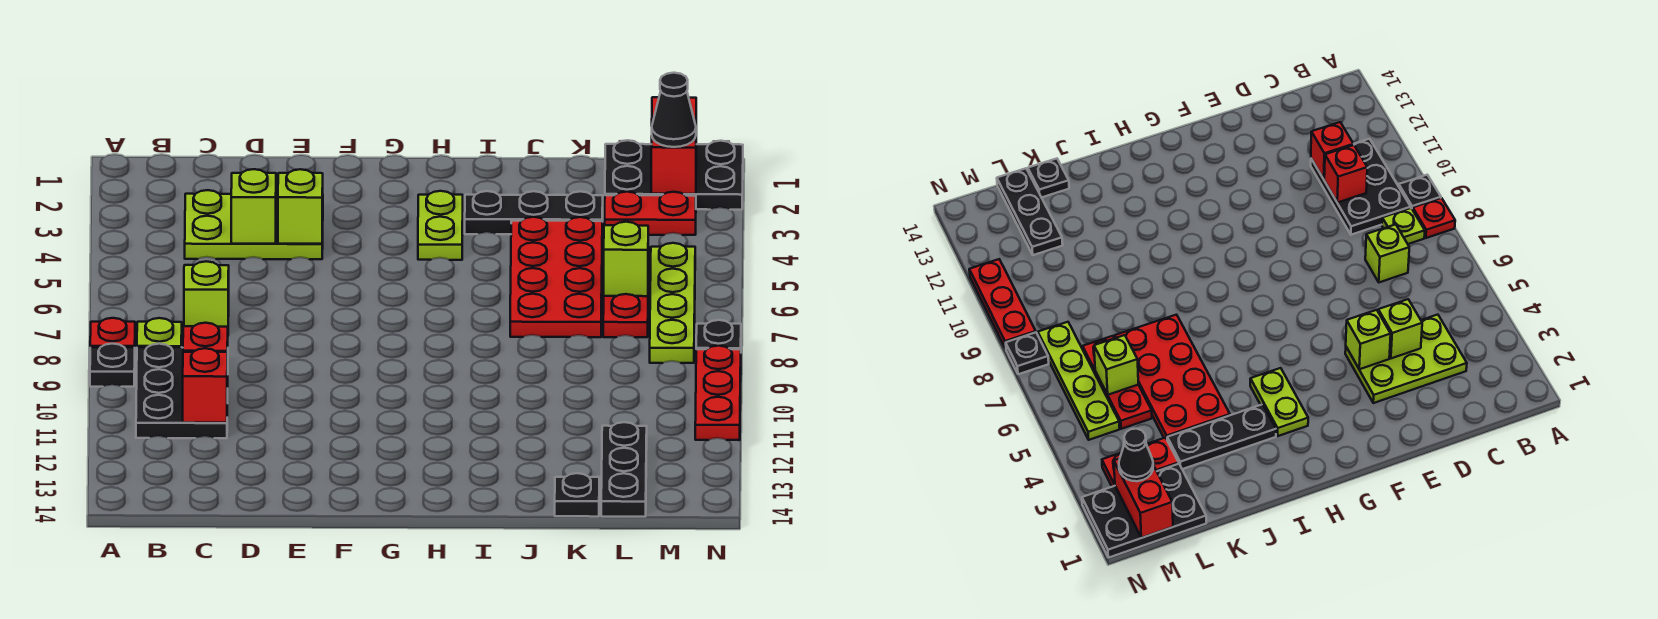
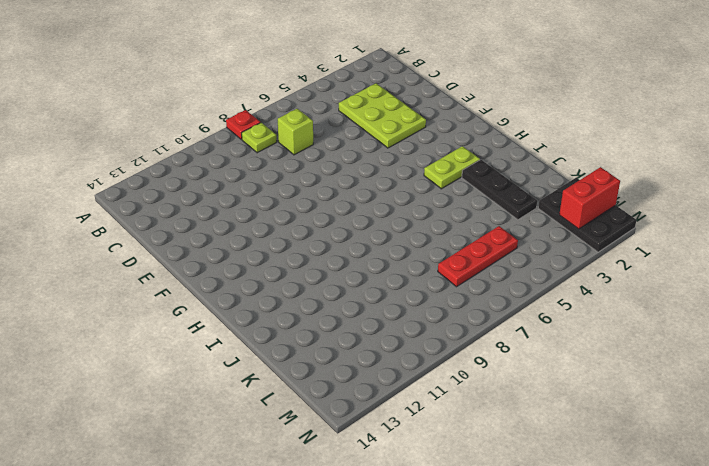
none -> black plate A9 level 1
none -> black plate B9:C11 level 1
none -> red plate J4:K7 level 1

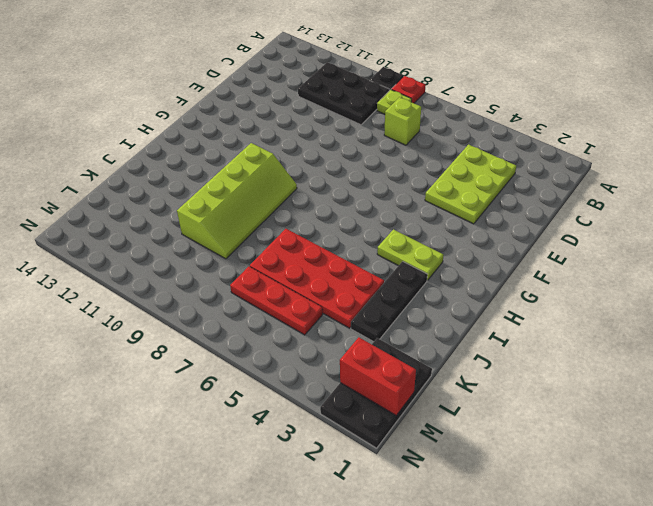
lime slope H9:K10 level 1 top 10 -> none
none -> black plate K14 level 1
none -> red plate L3:M3 level 1
none -> black plate L12:L14 level 1

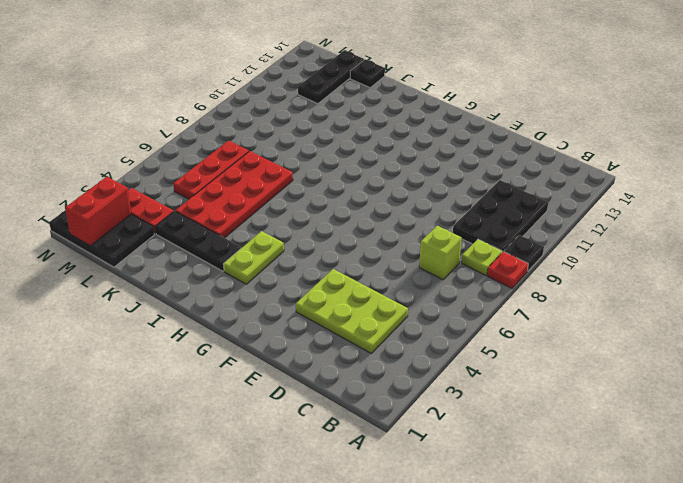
none -> lime plate M5:M8 level 1
none -> black plate N8 level 1
none -> red plate N9:N11 level 1

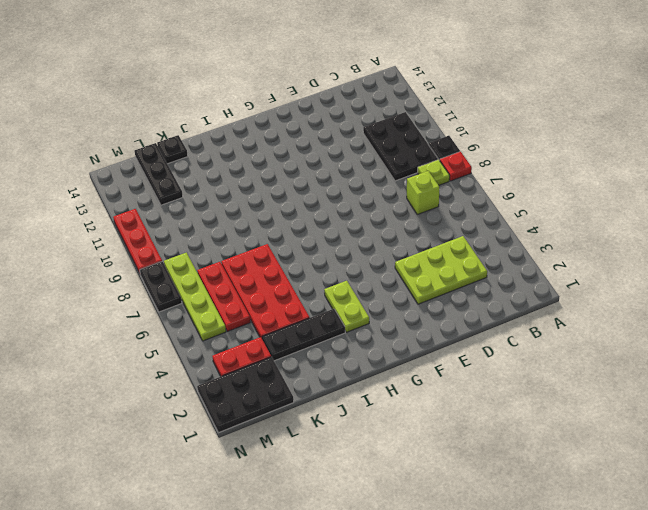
black plate N7:N8 level 1 -> black plate N8 level 1
none -> red brick C10 level 2
none -> red brick C11 level 2
none -> lime brick D4 level 2

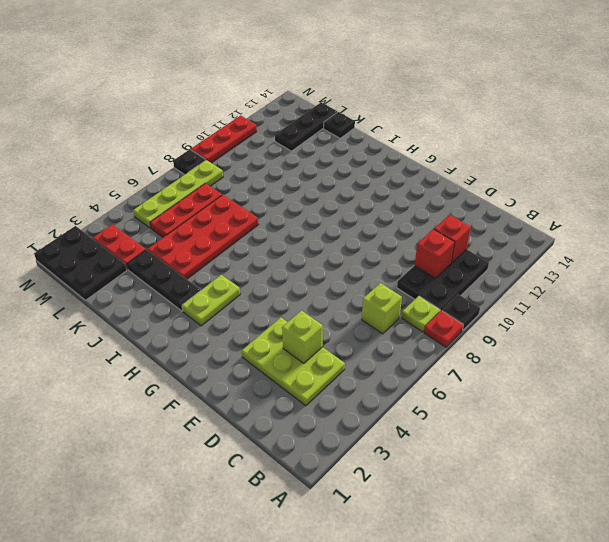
none -> lime brick E4 level 2
none -> lime brick L6 level 2
none -> red brick M1:M2 level 2

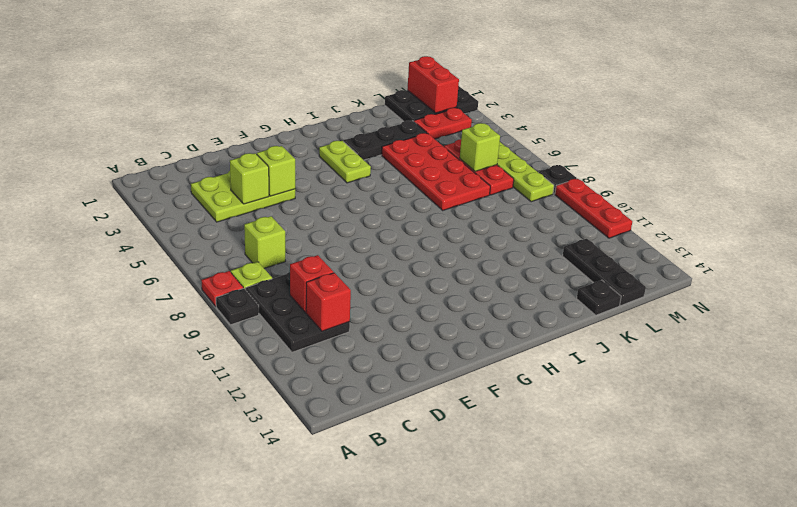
none -> black cone M2 level 3

